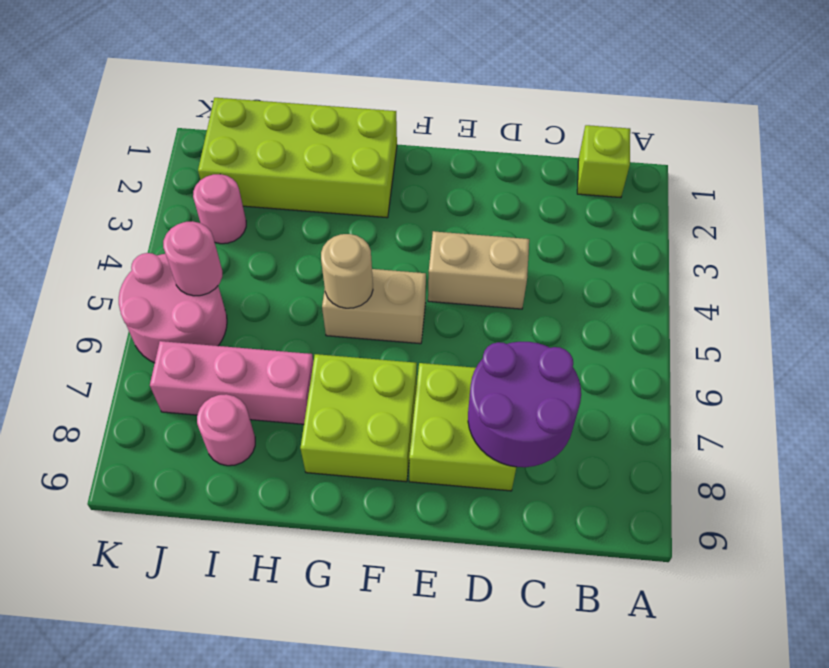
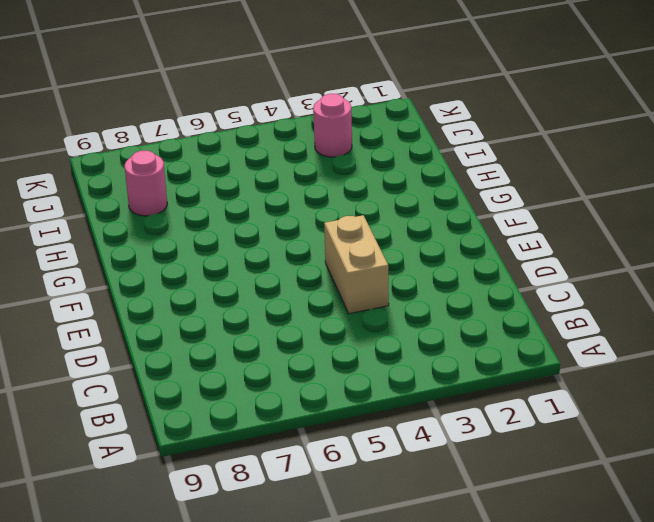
none -> lime brick B1 level 1
none -> lime brick D7:E8 level 1
none -> tan brick F5:G5 level 1

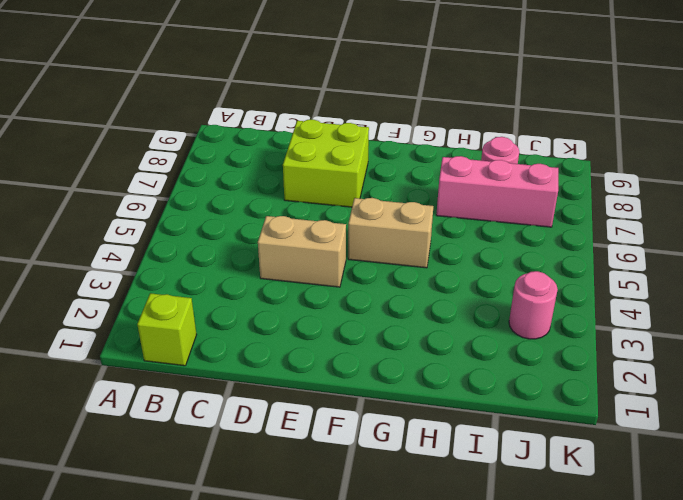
none -> lime brick F7:G8 level 1
none -> lime brick G1:J2 level 1
none -> pink round brick J5:K6 level 1

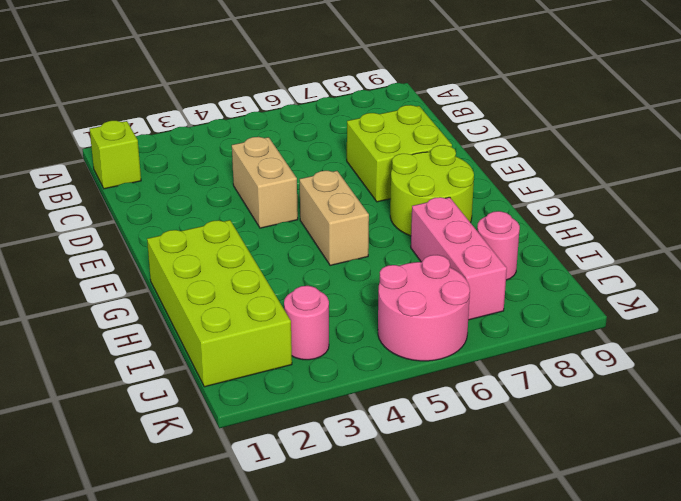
lime round brick F7:G8 level 1 -> lime brick F7:G8 level 1
none -> purple round brick C7:D8 level 2
none -> tan round brick G5 level 2
none -> pink round brick J5 level 2

